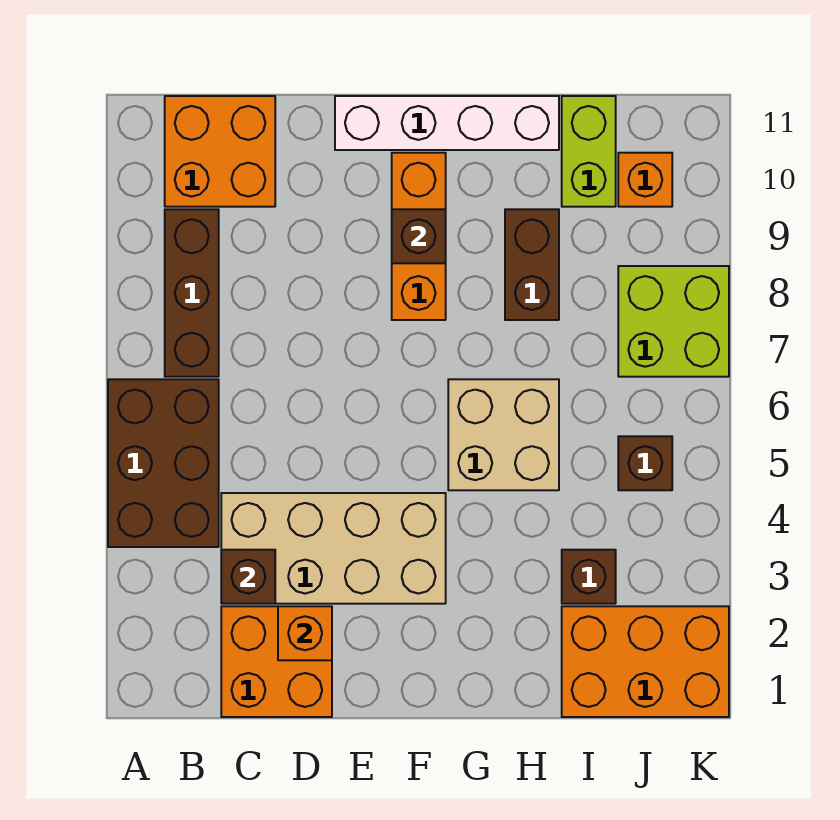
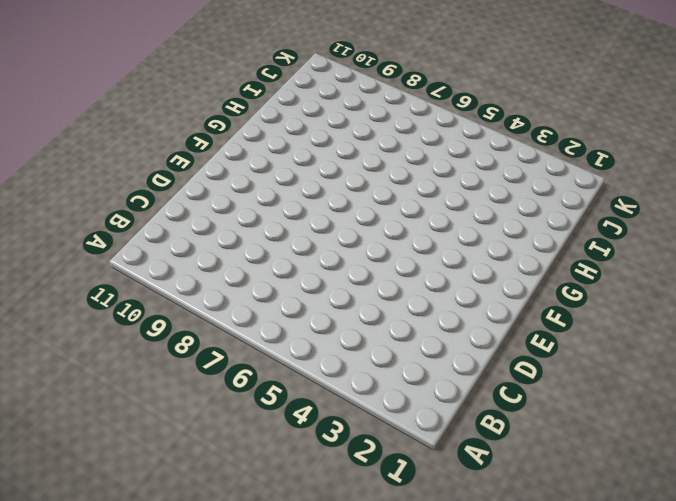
none -> brown brick A4:B6 level 1
none -> brown brick B7:B9 level 1
none -> orange brick B10:C11 level 1

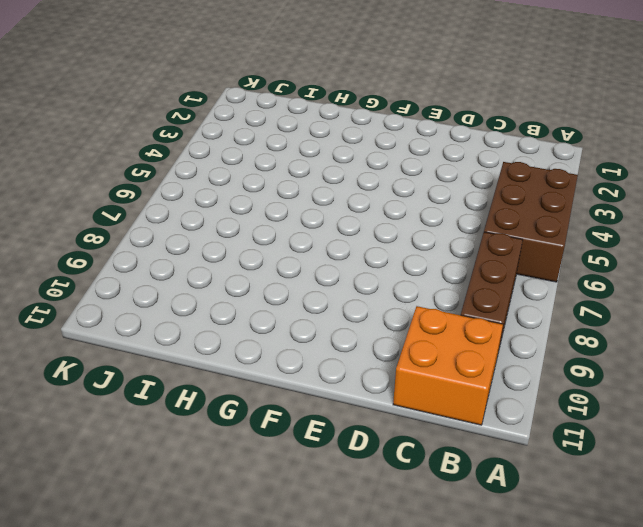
none -> orange brick C1:D2 level 1
none -> tan brick C3:F4 level 1
none -> white brick E11:H11 level 1

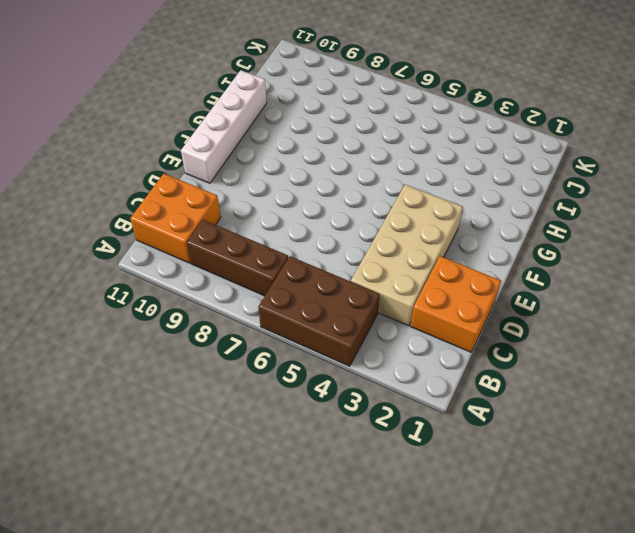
none -> orange brick F8:F10 level 1
none -> tan brick G5:H6 level 1
none -> brown brick H8:H9 level 1

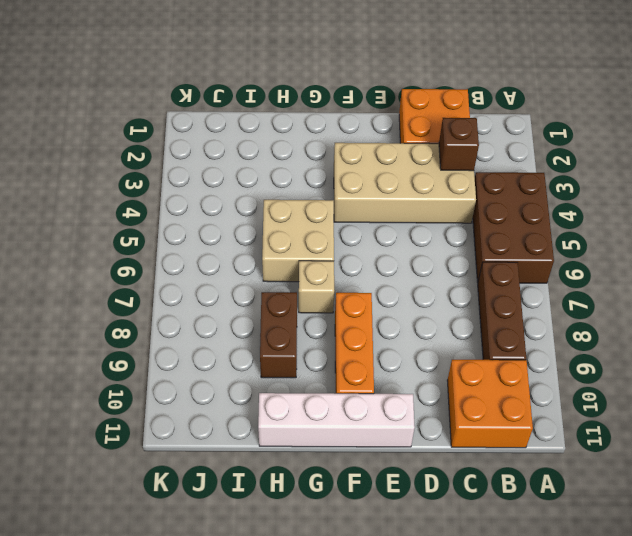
tan brick G7 level 1 -> none
none -> orange brick I1:K2 level 1
none -> brown brick I3 level 1
none -> lime brick I10:I11 level 1

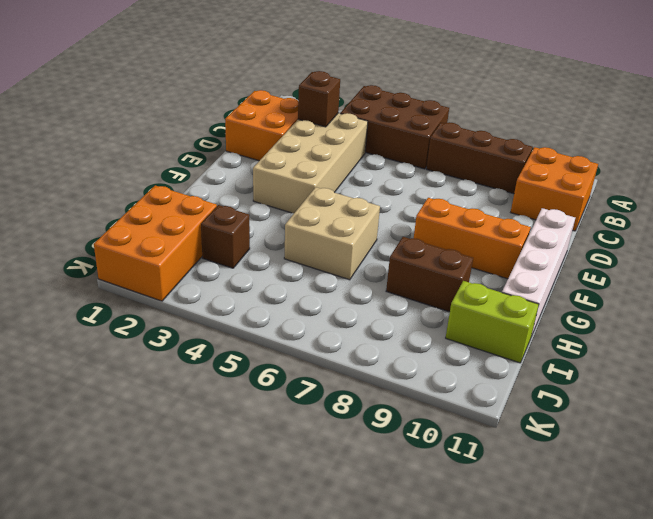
none -> brown brick J5 level 1
none -> lime brick J7:K8 level 1
none -> orange brick J10 level 1

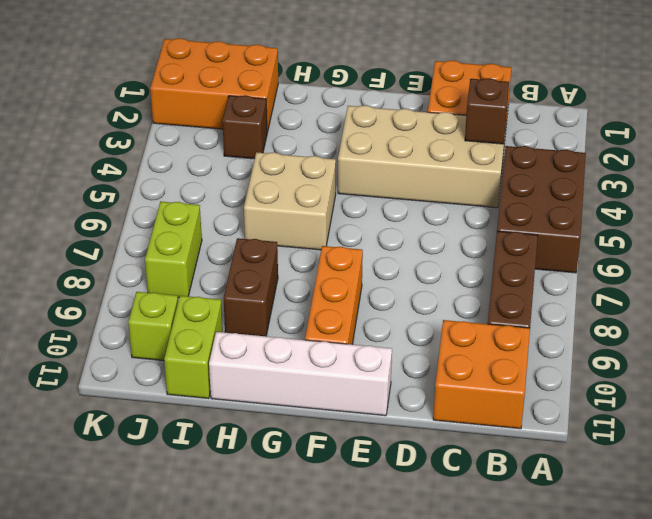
lime brick J7:J8 level 1 -> lime brick J7:K8 level 1
lime brick J10 level 1 -> orange brick J10 level 1
none -> brown brick J5 level 1
none -> orange brick D2 level 2
none -> brown brick F9 level 2

